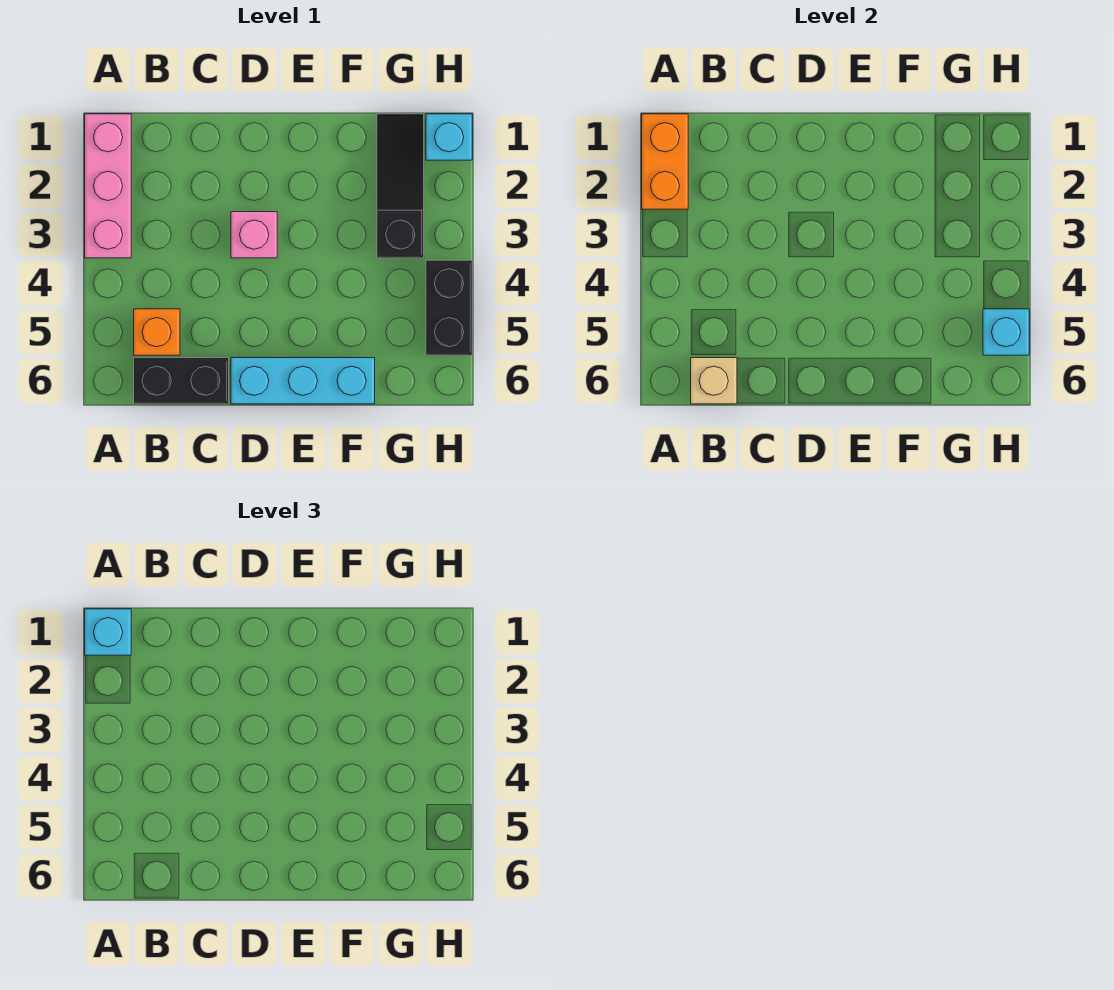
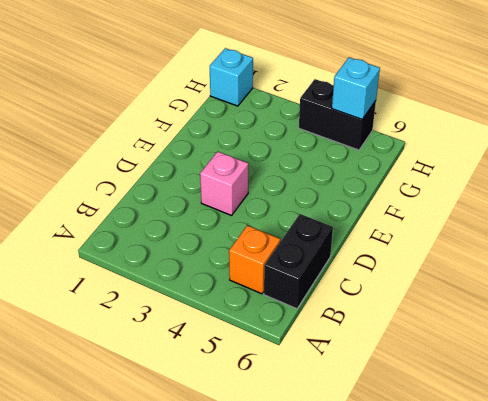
none -> pink brick A1:A3 level 1
none -> cyan brick D6:F6 level 1
none -> black slope G1:G3 level 1 top 3

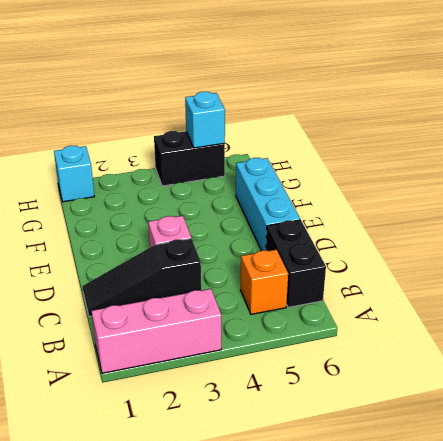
black slope C1:C3 level 1 top 3 -> black slope G1:G3 level 1 top 3
none -> orange brick A1:A2 level 2
none -> tan brick B6 level 2
none -> cyan brick A1 level 3

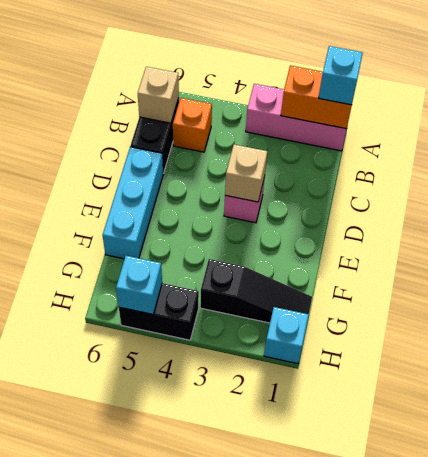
tan brick D3 level 2 -> none

